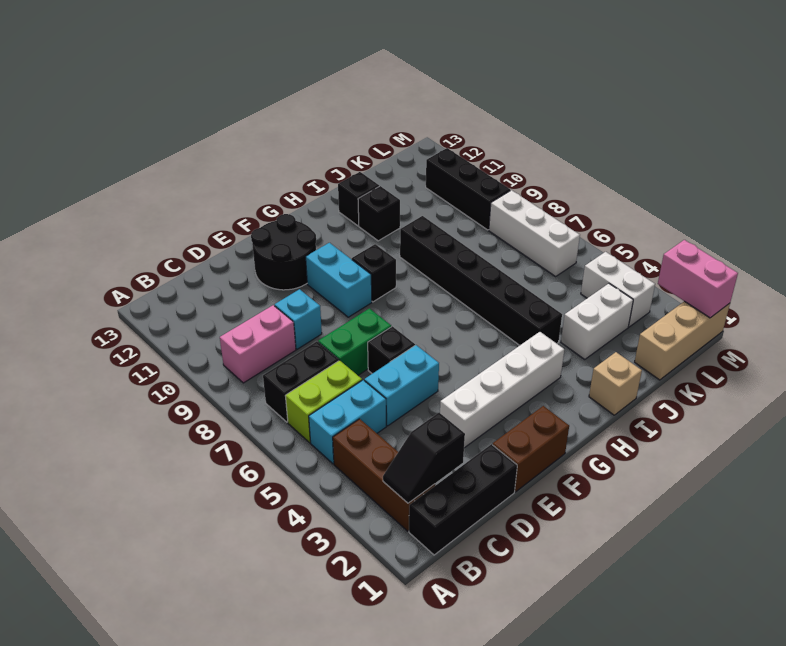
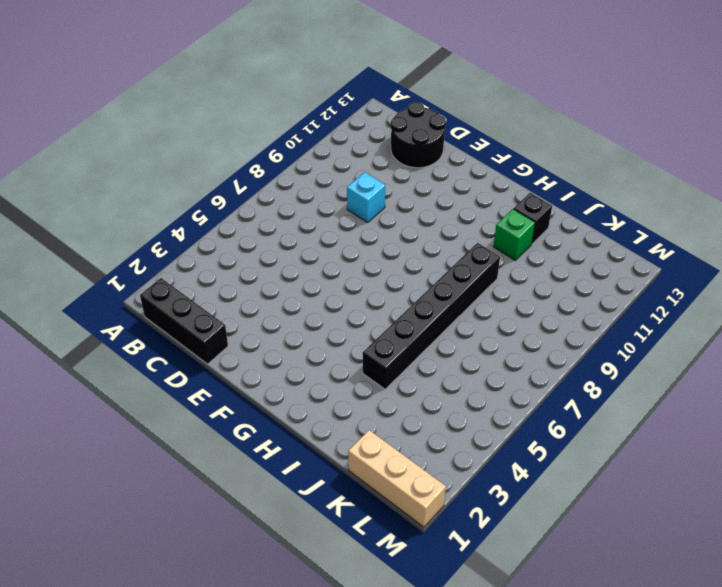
black round brick C12:D13 level 1 -> black round brick E11:F12 level 1
green brick I11 level 1 -> black brick I11 level 1
none -> brown brick B2:B4 level 1
none -> cyan brick B5:C5 level 1
none -> lime brick B6:C6 level 1

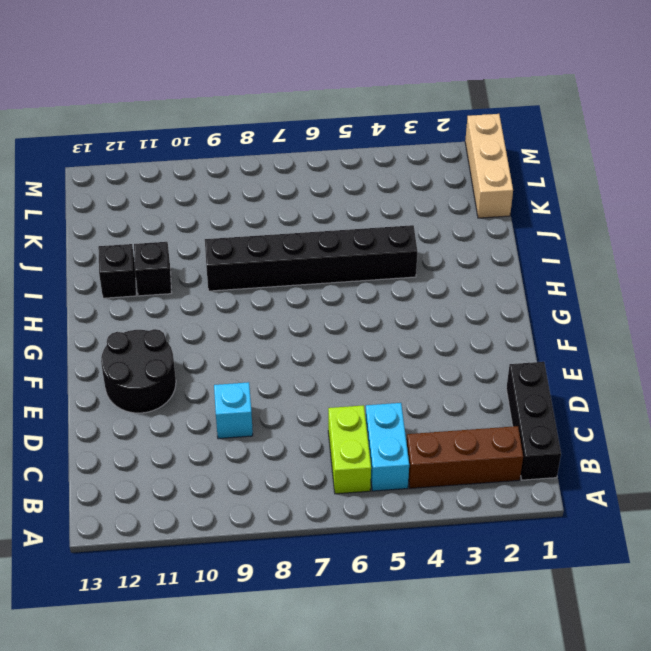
none -> black brick B7:C7 level 1
none -> pink brick B9:C9 level 1
none -> cyan brick D5:E5 level 1

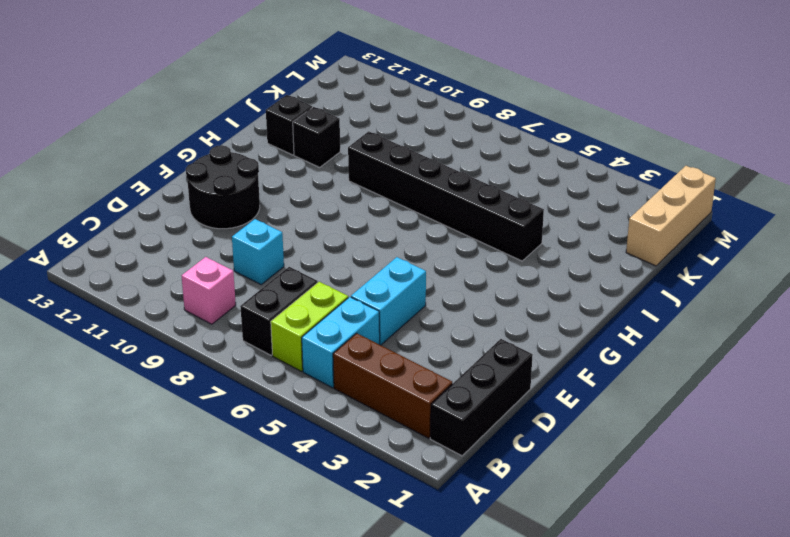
pink brick B9 level 1 -> pink brick B9:C9 level 1
none -> green brick D7:E7 level 1
none -> brown brick E1:F1 level 1
none -> white brick E3:H3 level 1

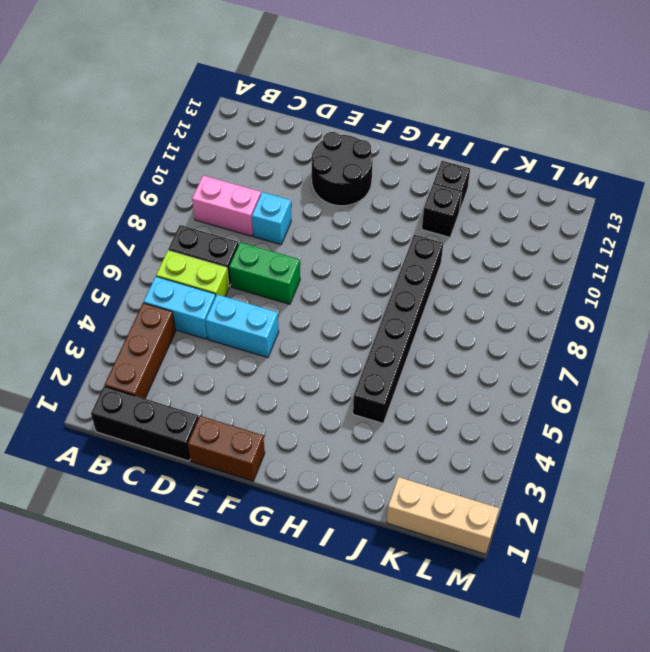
none -> white brick E3:H3 level 1
none -> black brick E6 level 1
none -> cyan brick F9:F10 level 1

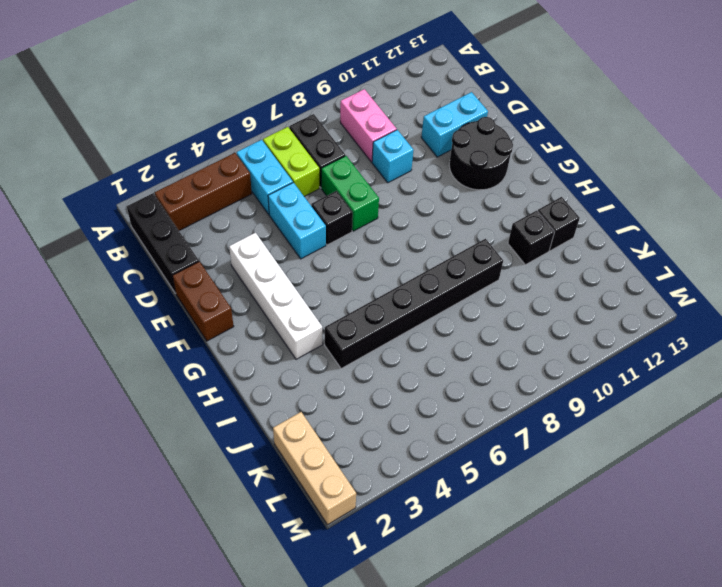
cyan brick D11:D12 level 1 -> cyan brick F9:F10 level 1
none -> black brick G9 level 1
none -> tan brick I1 level 1
none -> white brick J3:K3 level 1

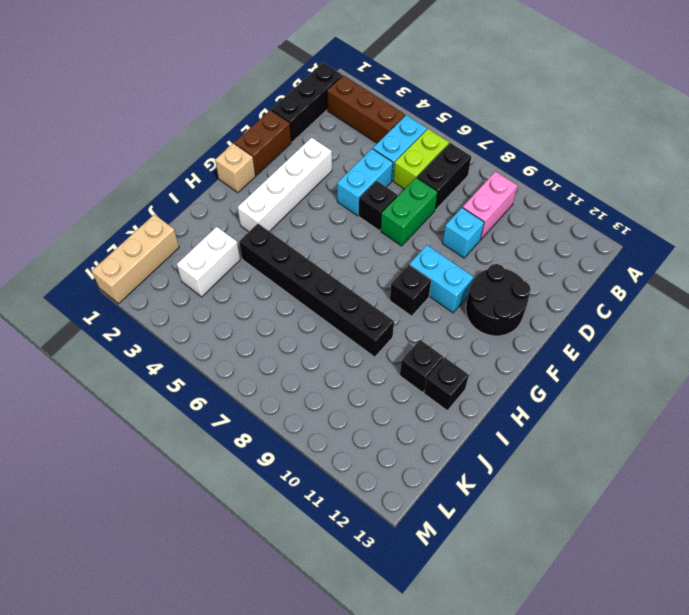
tan brick G1 level 1 -> tan brick I1 level 1
none -> white brick L3:L4 level 1
none -> white brick L6:L8 level 1
none -> black brick L9:L11 level 1

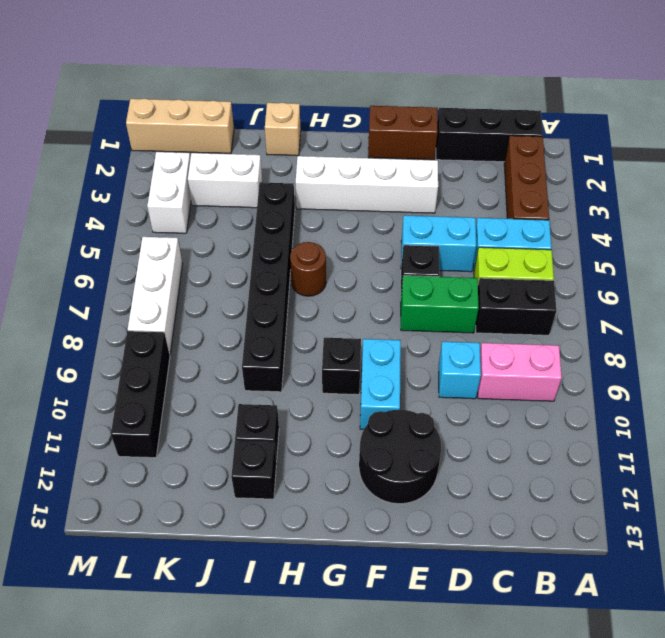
brown round brick H6 level 1 -> none
none -> black slope B2:C2 level 2 top C
none -> pink brick M1:M2 level 2

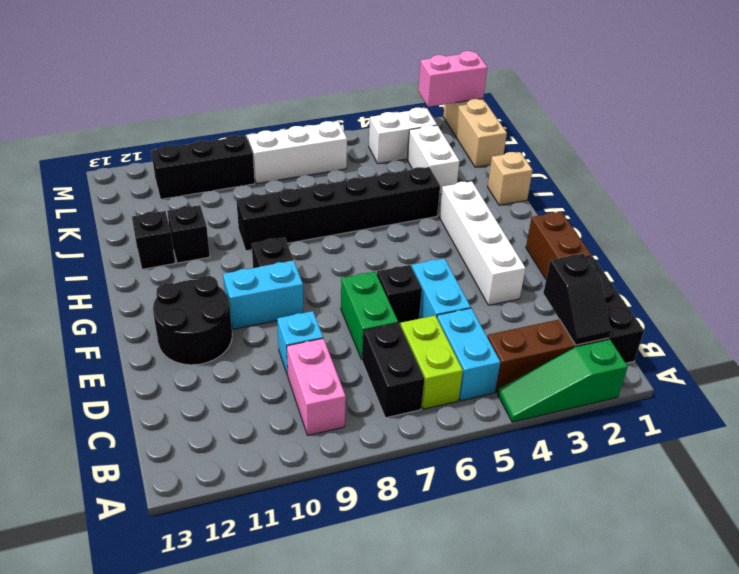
green slope A2:A4 level 1 top 2 -> none

